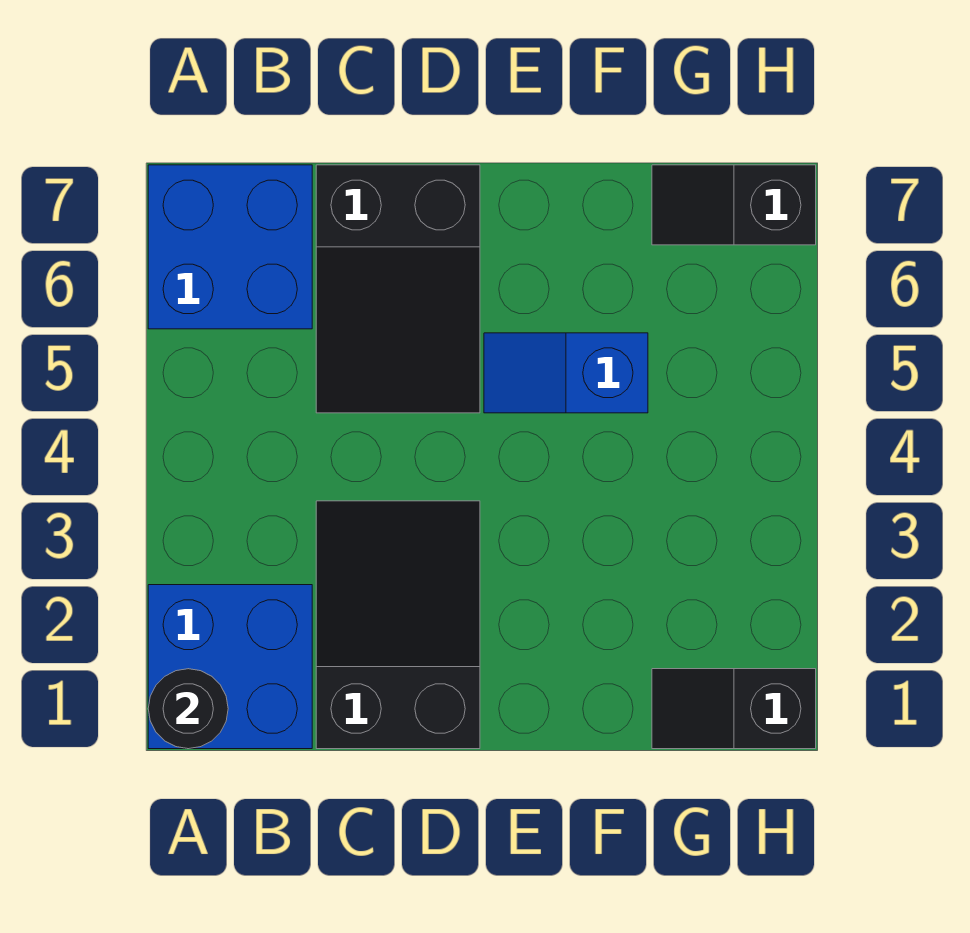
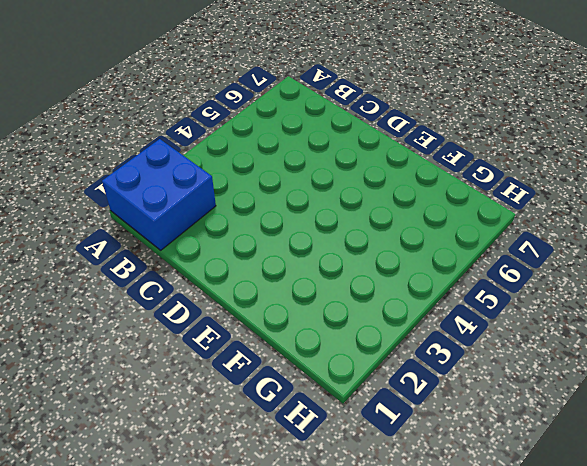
none -> blue brick A6:B7 level 1
none -> black slope C1:D3 level 1 top 1

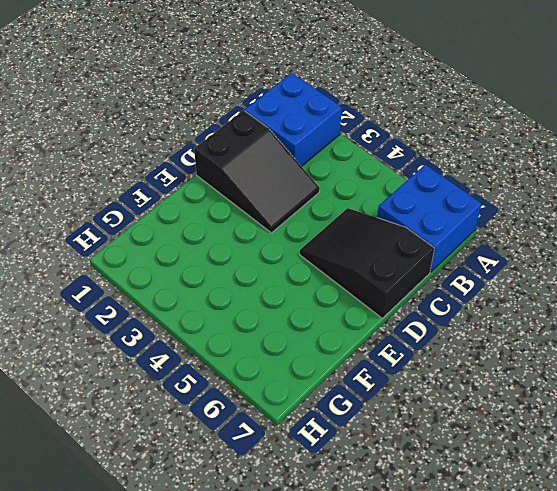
none -> blue slope E5:F5 level 1 top F
none -> black slope G1:H1 level 1 top H

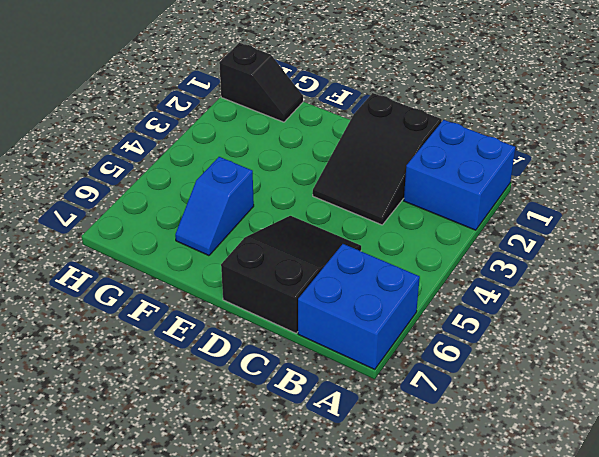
blue slope F5:F6 level 1 top 5 -> blue slope E5:F5 level 1 top F
none -> black slope G7:H7 level 1 top H
none -> black round brick A1 level 2

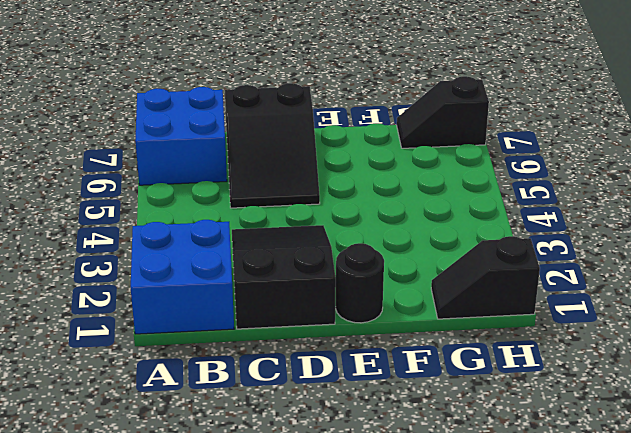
black round brick E1 level 1 -> black round brick A1 level 2
none -> blue slope E5:F5 level 1 top F

